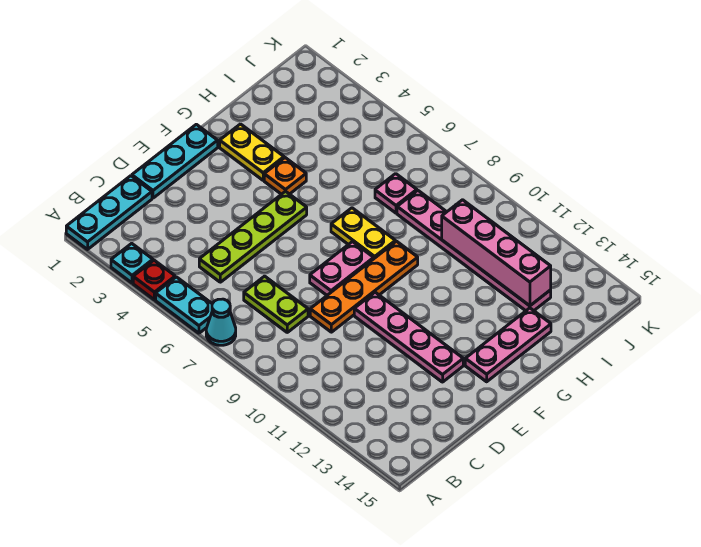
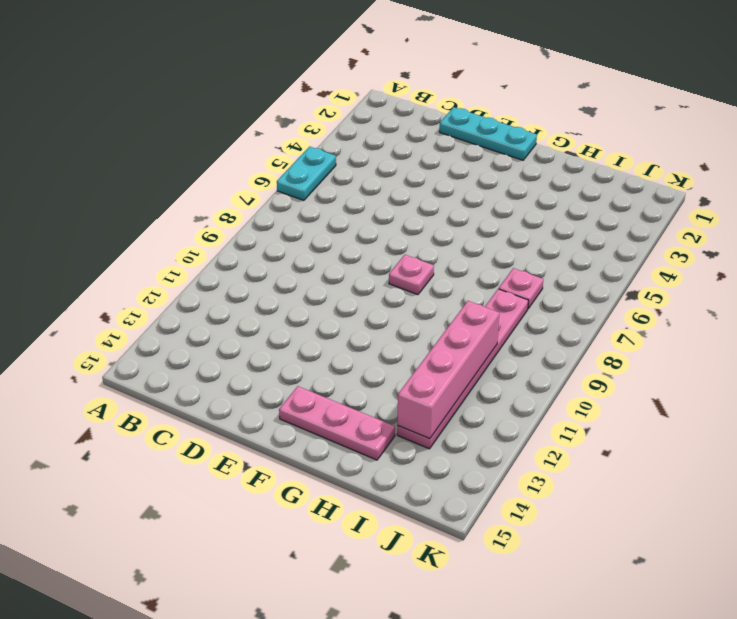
pink plate F8 level 1 -> pink plate E8:F8 level 1
none -> cyan plate A1:C1 level 1
none -> cyan plate A3 level 1
none -> red plate A4 level 1

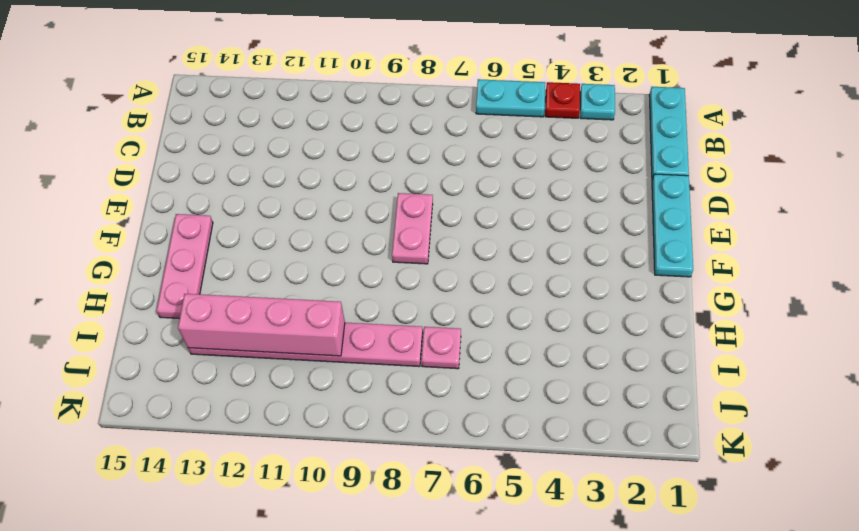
none -> cyan cone A7 level 1
none -> lime plate C5:F5 level 1
none -> lime plate C7:C8 level 1

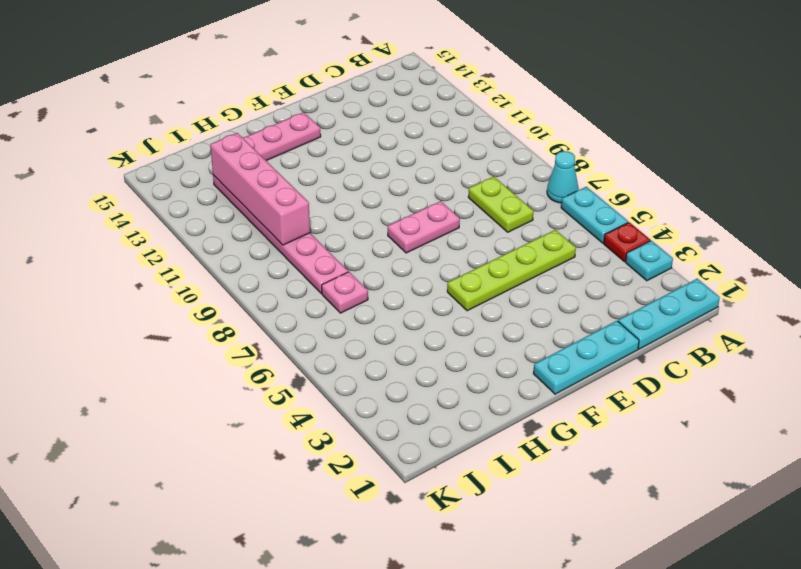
none -> orange plate D9:G9 level 1
none -> pink plate E10:E13 level 1
none -> yellow plate G2:G3 level 1

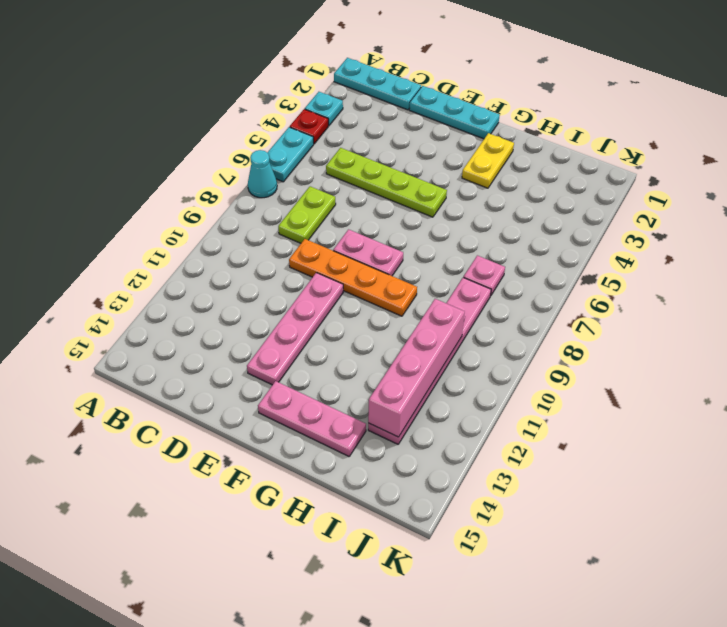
none -> orange plate G4 level 1
none -> yellow plate G7:G8 level 1

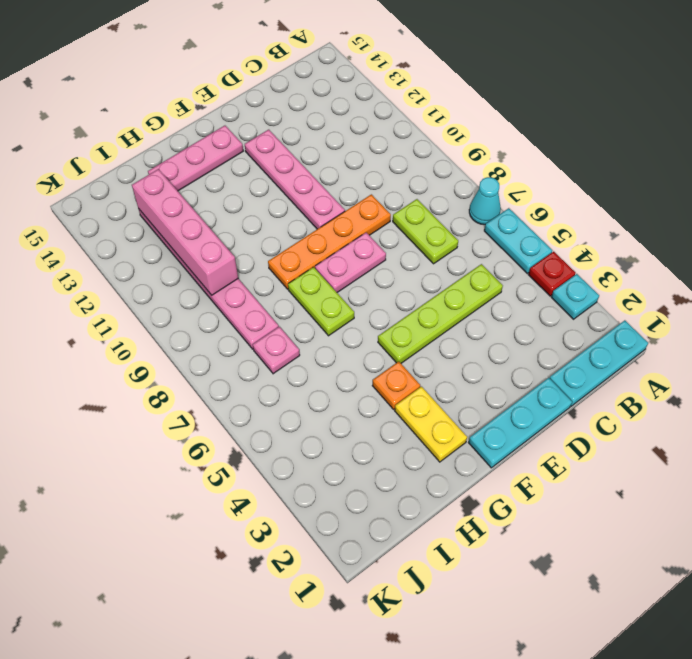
lime plate G7:G8 level 1 -> yellow plate G7:G8 level 1

